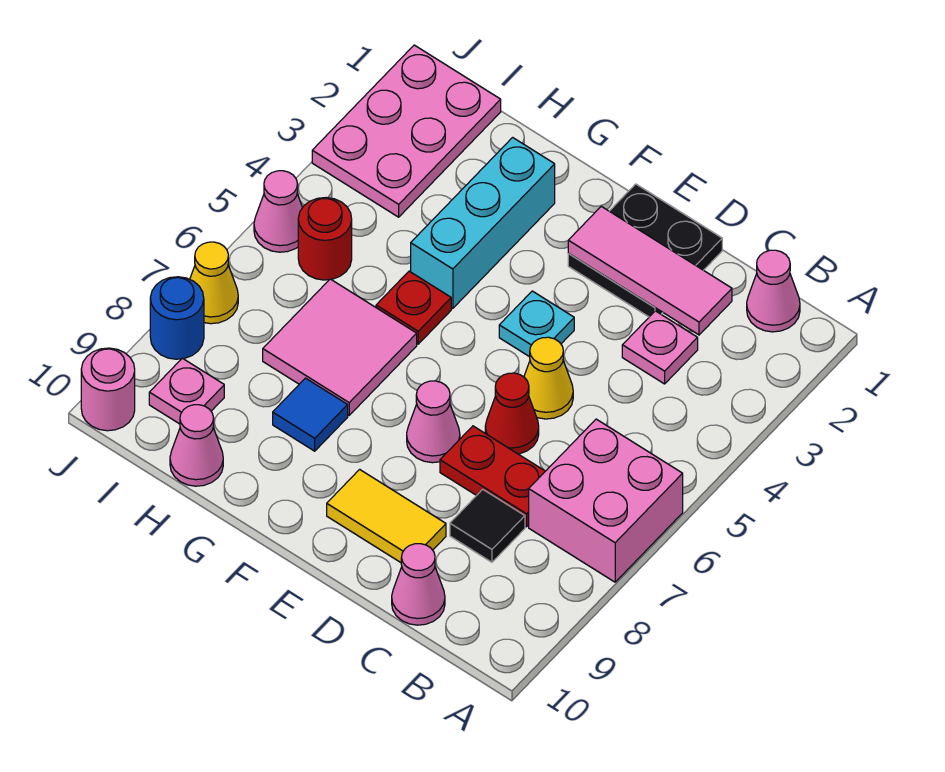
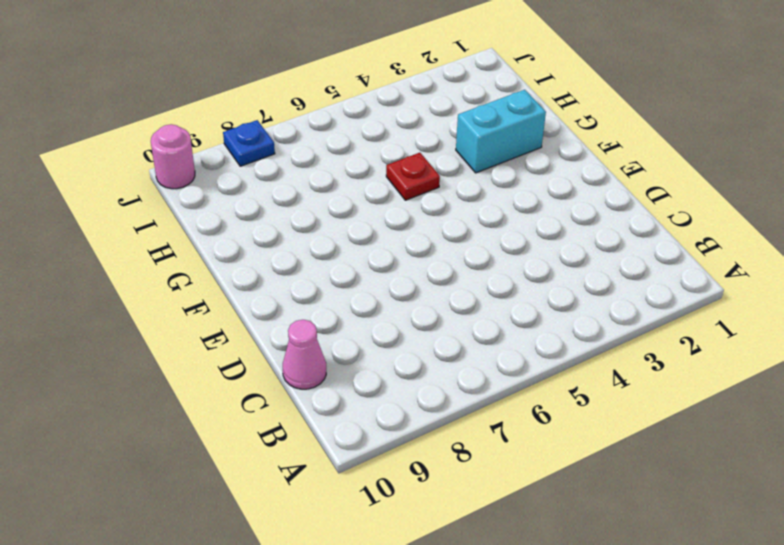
cyan brick G2:G3 level 1 -> cyan brick G2:G4 level 1
blue plate J8 level 1 -> blue round brick J8 level 1
none -> pink brick A6:B7 level 1
none -> pink cone B1 level 1
none -> pink plate C3 level 1

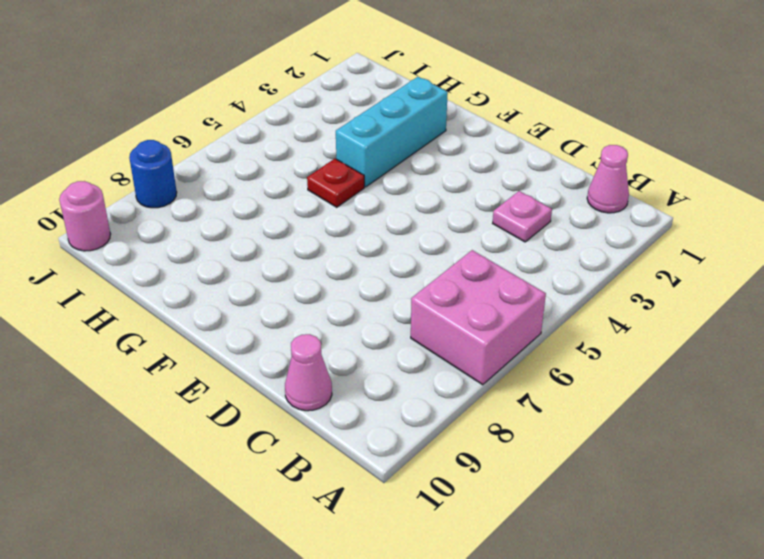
none -> red plate C7:D7 level 1
none -> black tile C8 level 1
none -> black plate D1:E2 level 1

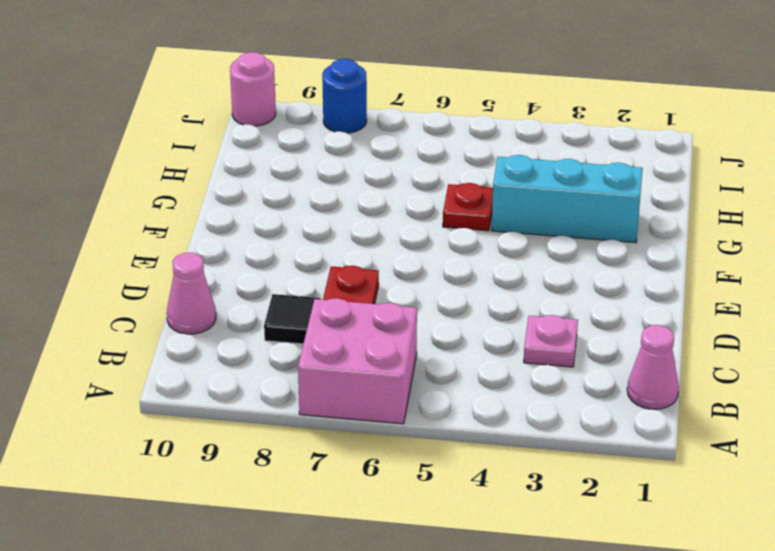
none -> black plate D1:E2 level 1
none -> yellow cone D5 level 1
none -> red cone D6 level 1

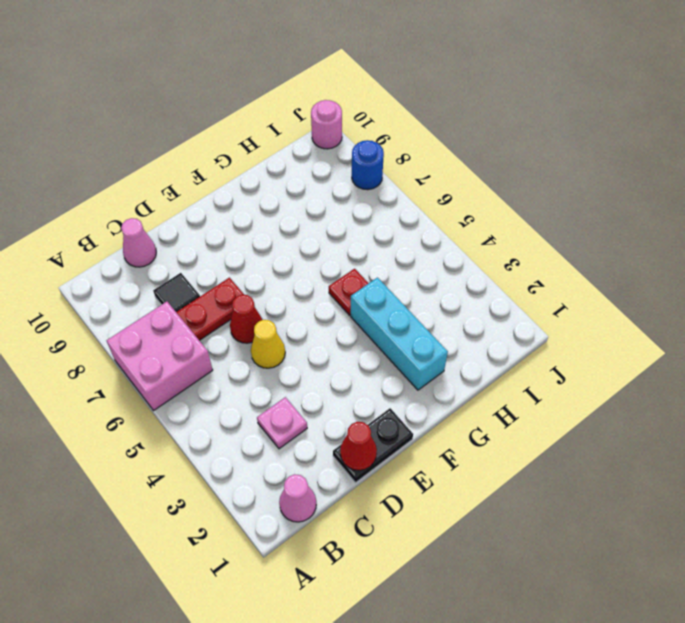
black plate D1:E1 level 1 -> black plate D1:E2 level 1
red cone D1 level 2 -> none
none -> yellow tile D9:E9 level 1
none -> cyan plate E4 level 1
none -> pink cone E7 level 1

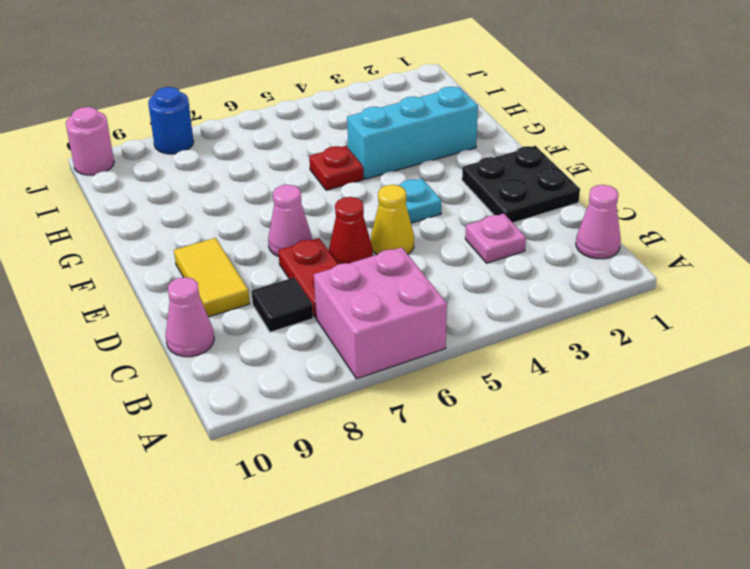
none -> pink tile G6:H7 level 1
none -> blue tile G8 level 1
none -> pink cone H10 level 1

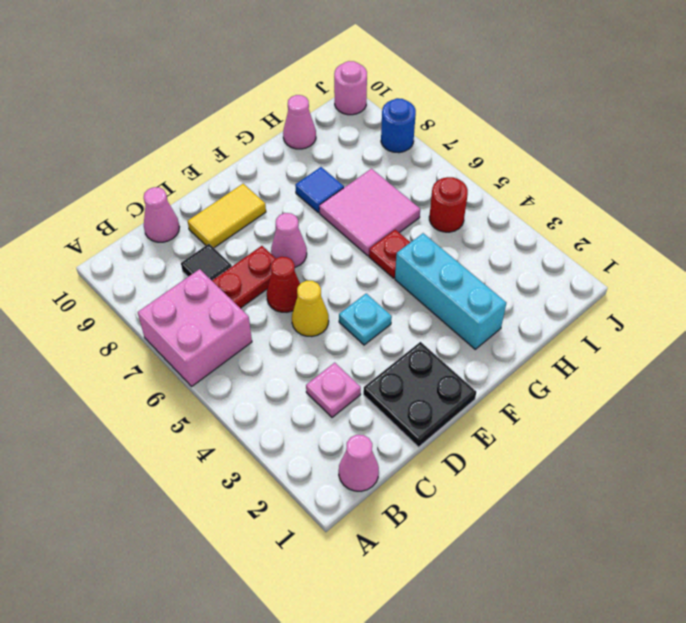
none -> pink plate I1:J3 level 1
none -> pink plate I9 level 1
none -> pink cone J5 level 1

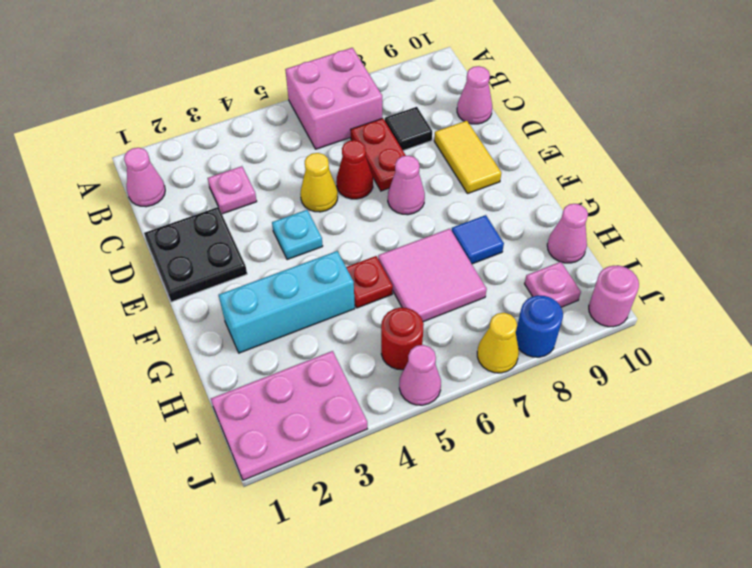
none -> pink tile C2:E2 level 2

